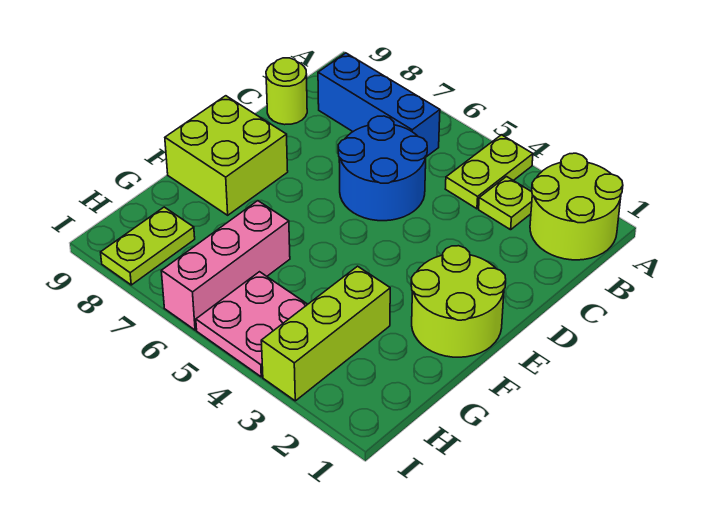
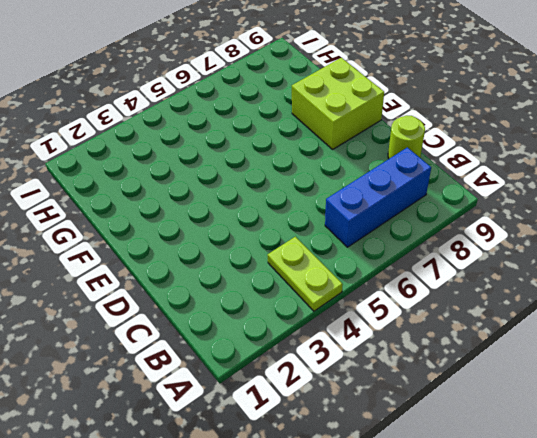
none -> lime round brick A1:B2 level 1
none -> lime plate B3 level 1
none -> blue round brick C5:D6 level 1

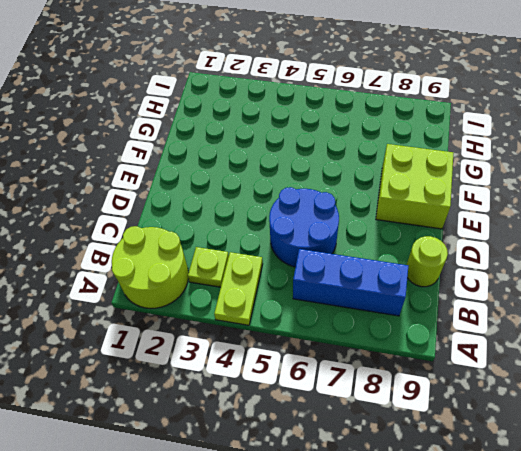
none -> lime round brick E1:F2 level 1
none -> lime brick G3:I3 level 1
none -> pink brick G6:I6 level 1

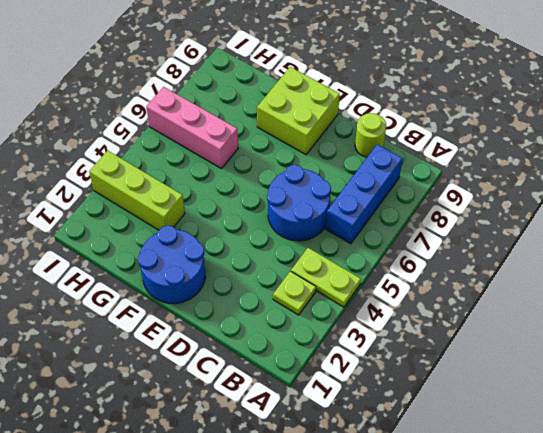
blue round brick E1:F2 level 1 -> lime round brick E1:F2 level 1
none -> lime round brick A1:B2 level 1
none -> pink plate H4:I5 level 1
none -> lime plate H8:I8 level 1

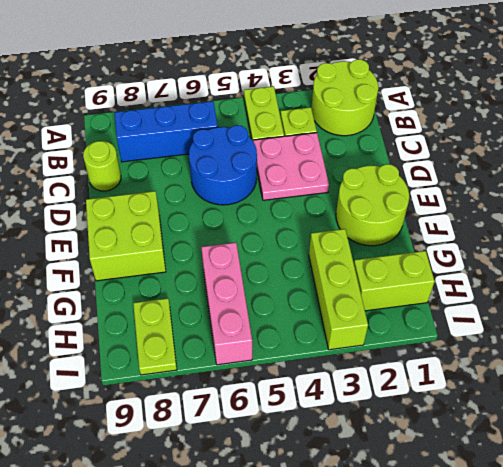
pink plate C3:D4 level 1 -> pink plate H4:I5 level 1
lime brick H1:H2 level 1 -> none

